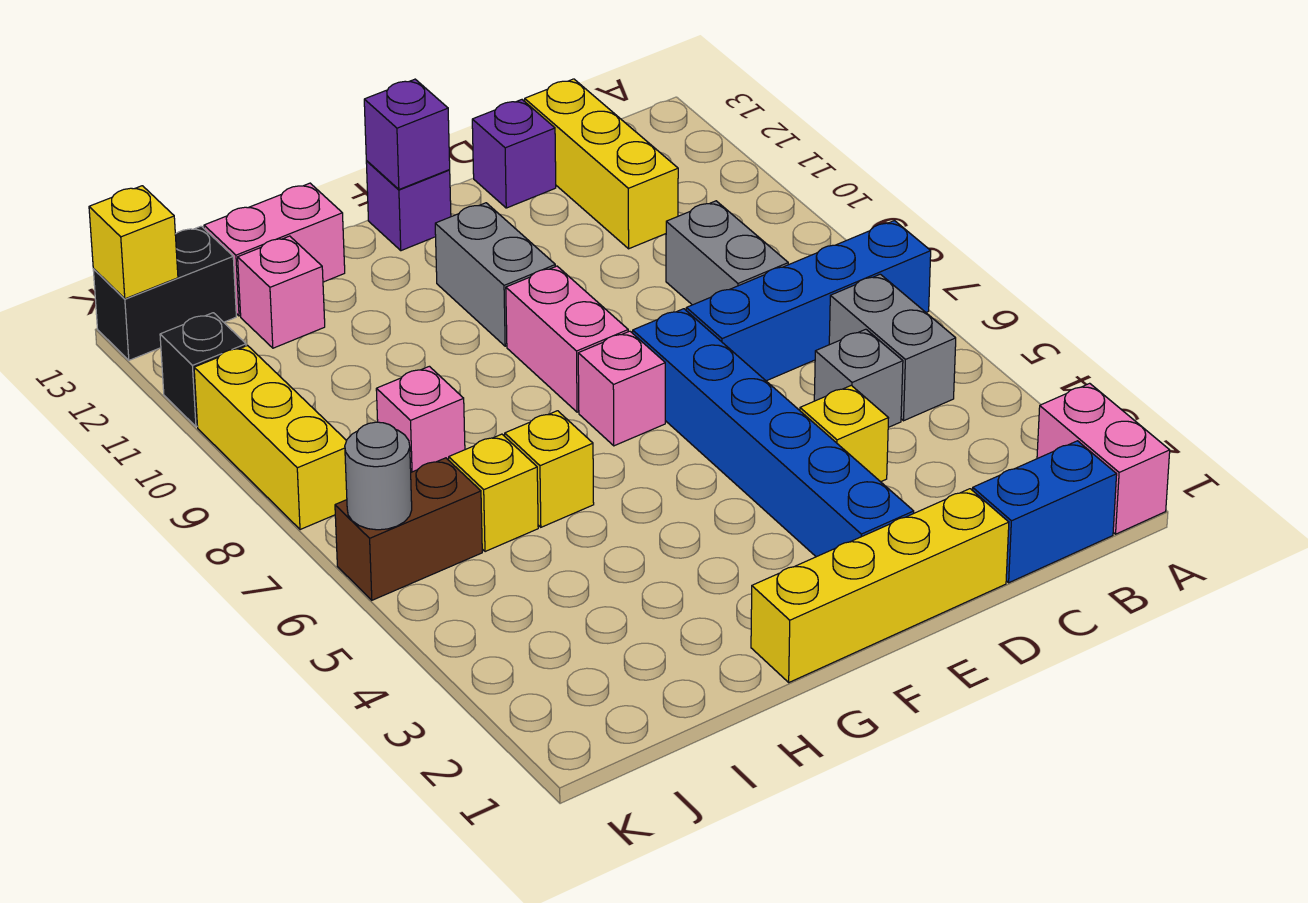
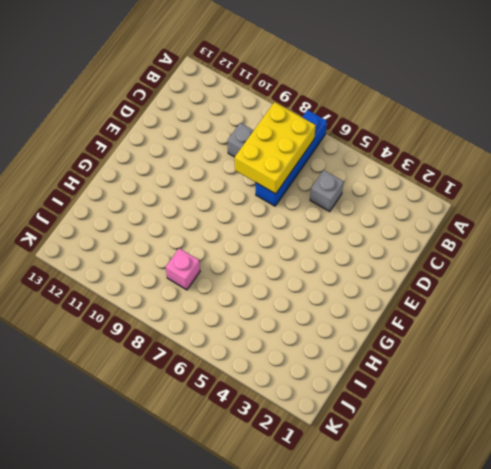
yellow brick B7:D8 level 2 -> none
none -> pink brick A1:A2 level 1
none -> blue brick B1:C1 level 1
none -> grey brick B5:B6 level 1

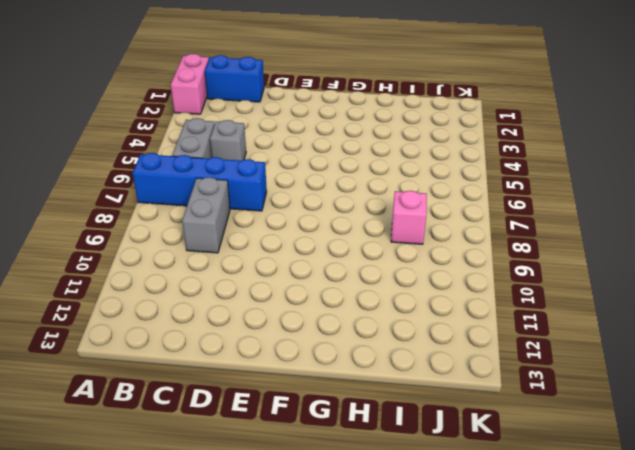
none -> yellow brick C11:C13 level 1
none -> yellow brick D1:G1 level 1
none -> yellow brick D4 level 1

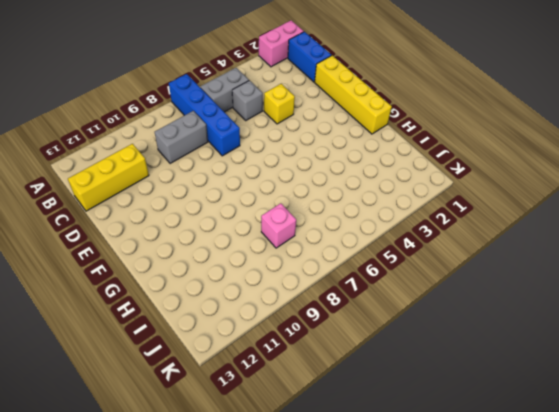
none -> purple brick D13 level 1
none -> blue brick E2:E7 level 1
none -> pink brick F7 level 1

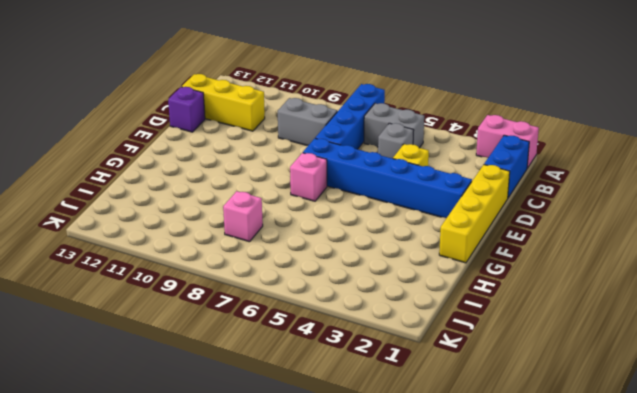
none -> pink brick F8:F9 level 1
none -> grey brick F10:F11 level 1
none -> purple brick F13 level 1

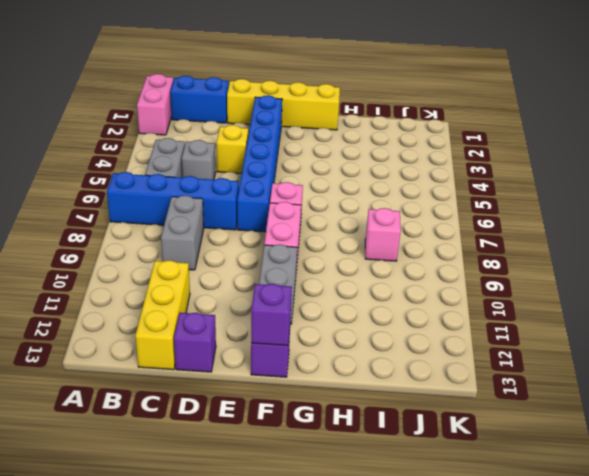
none -> yellow brick H6 level 1
none -> pink brick H13:I13 level 1
none -> yellow brick I6 level 1

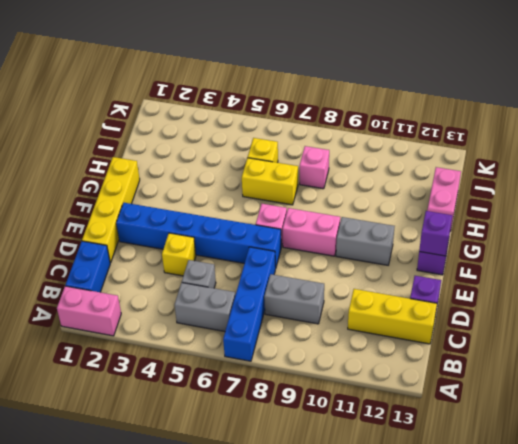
yellow brick H6:H7 level 1 -> yellow brick H6 level 1
none -> pink brick I12 level 1
none -> brown brick J6:K6 level 1
none -> black brick J13:K13 level 1

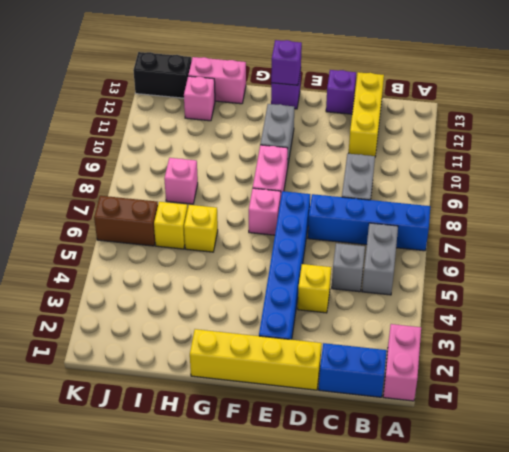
none -> yellow brick K8:K10 level 1
none -> black brick K11 level 1
none -> grey round brick K6 level 2

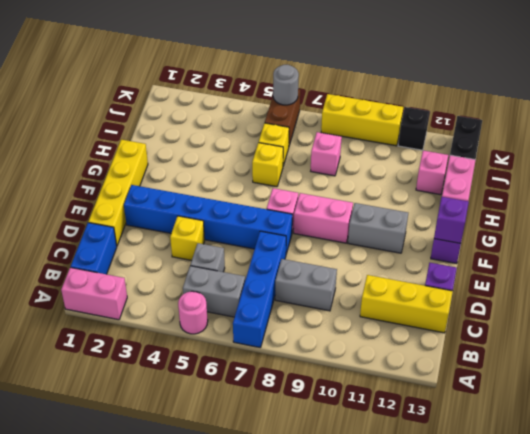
pink round brick A5 level 1 -> none
none -> yellow brick K13 level 2

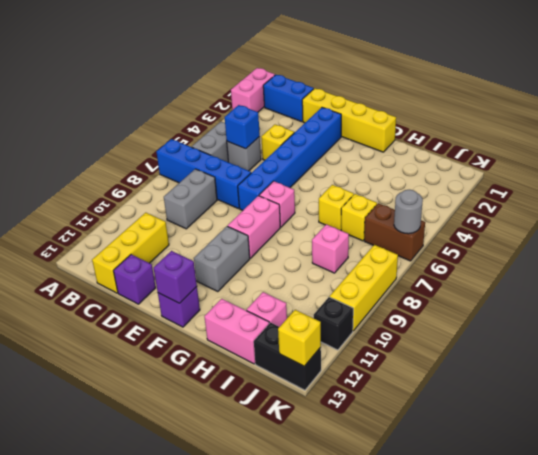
blue brick C5 level 2 -> none

